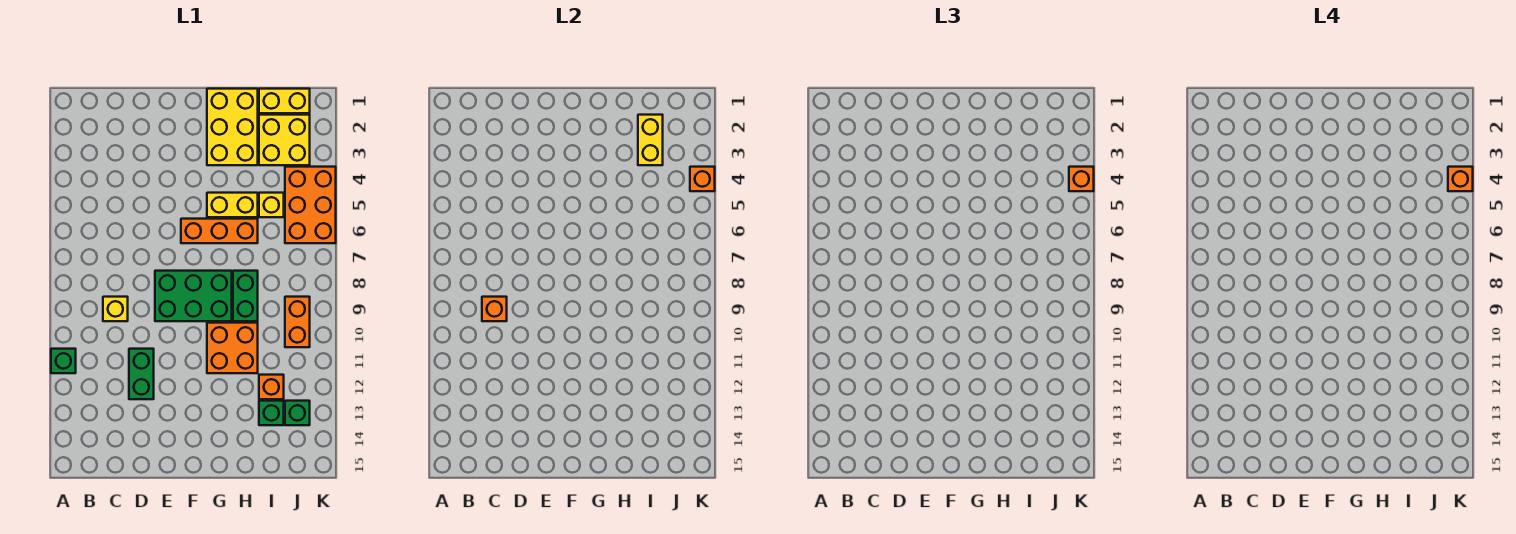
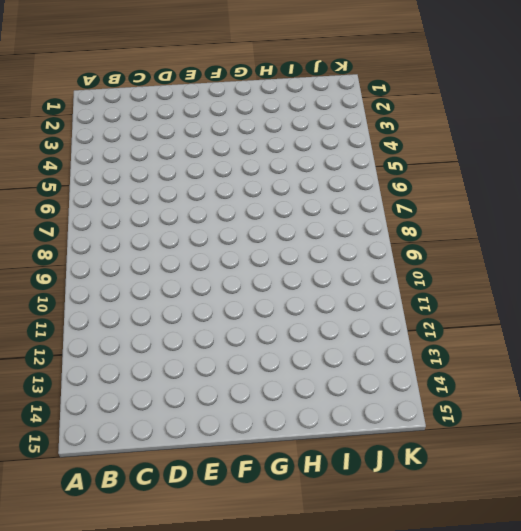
none -> green brick A11 level 1
none -> yellow brick C9 level 1
none -> green brick D11:D12 level 1

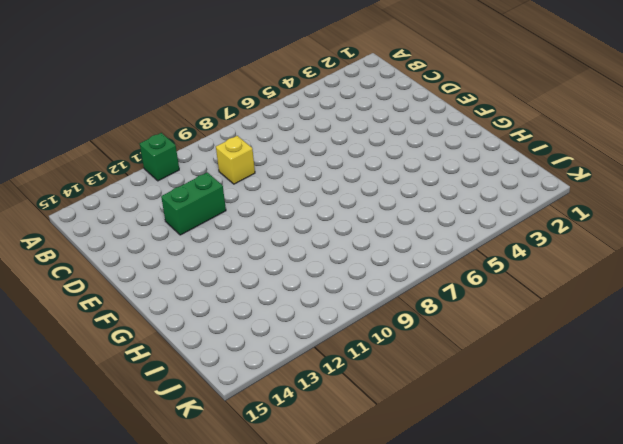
none -> green brick E8:G9 level 1
none -> orange brick F6:H6 level 1
none -> yellow brick G1:H3 level 1

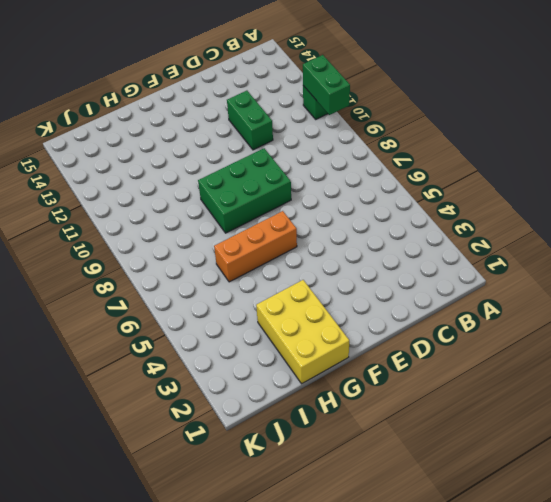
green brick A10:A11 level 2 -> green brick H8:H9 level 1
none -> yellow brick C9 level 1
none -> yellow brick G5:H5 level 1
none -> orange brick G10:H11 level 1

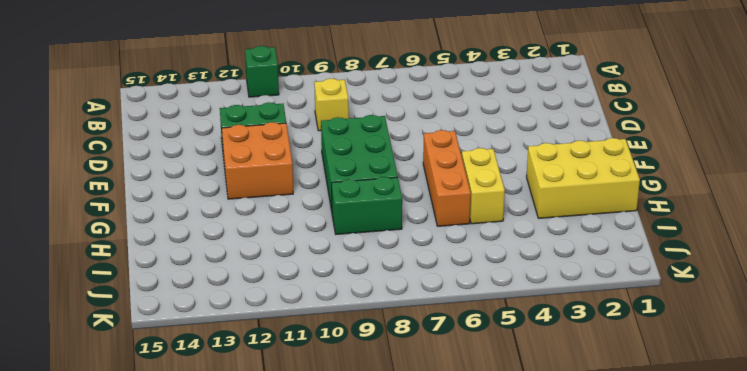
orange brick E11:F12 level 1 -> orange brick G10:H11 level 1
none -> yellow brick I1:J1 level 1
none -> yellow brick I2:J3 level 1
none -> yellow brick I5 level 1

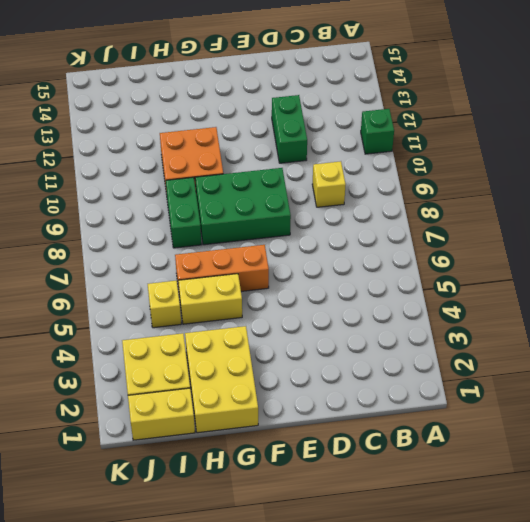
none -> orange brick I12 level 1
none -> green brick I13 level 1
none -> orange brick J4:K6 level 1

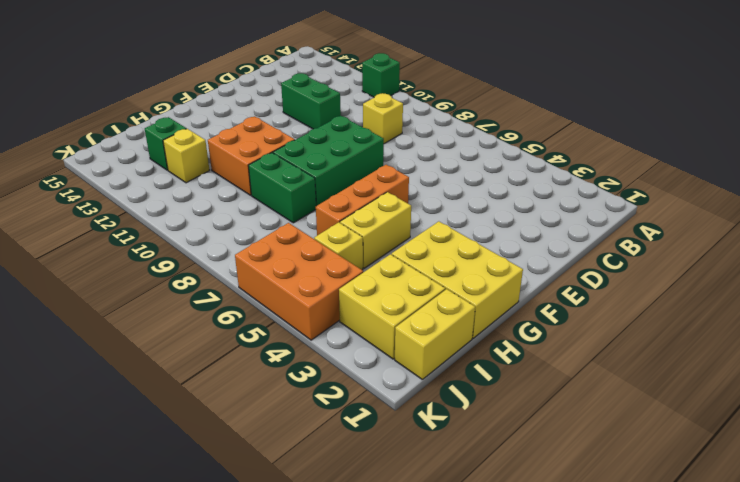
yellow brick I12 level 1 -> orange brick I12 level 1
none -> orange brick J9:J10 level 1
none -> green brick J13 level 1
none -> orange brick C9 level 2

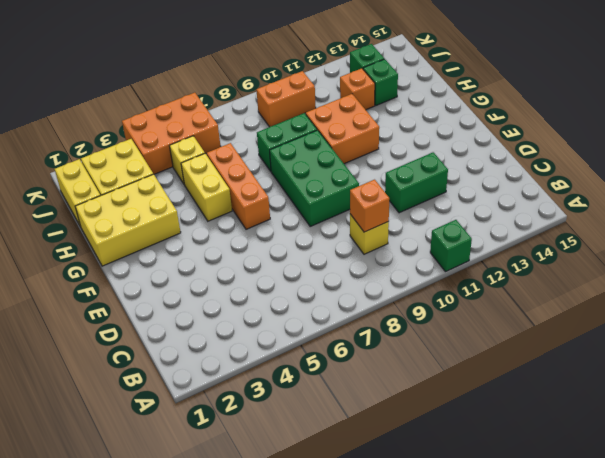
none -> yellow brick I2:I3 level 2
none -> orange brick K4 level 2
none -> orange brick K4 level 3

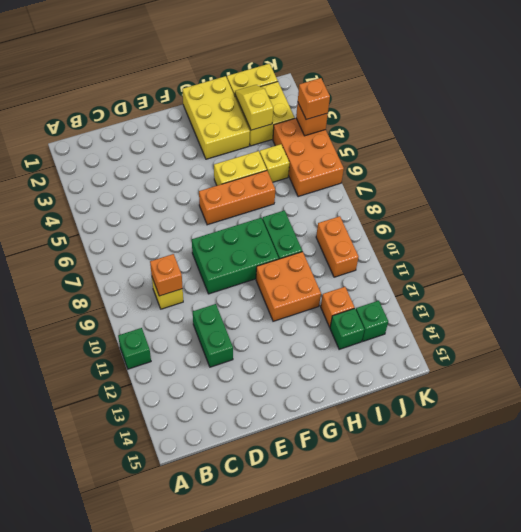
yellow slope I2:I3 level 2 top 3 -> yellow brick I2:I3 level 2
none -> orange brick K4 level 4

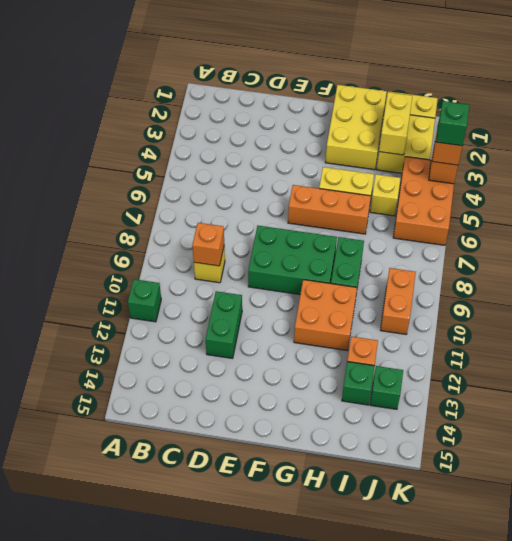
green brick K4 level 4 -> orange brick K4 level 4

